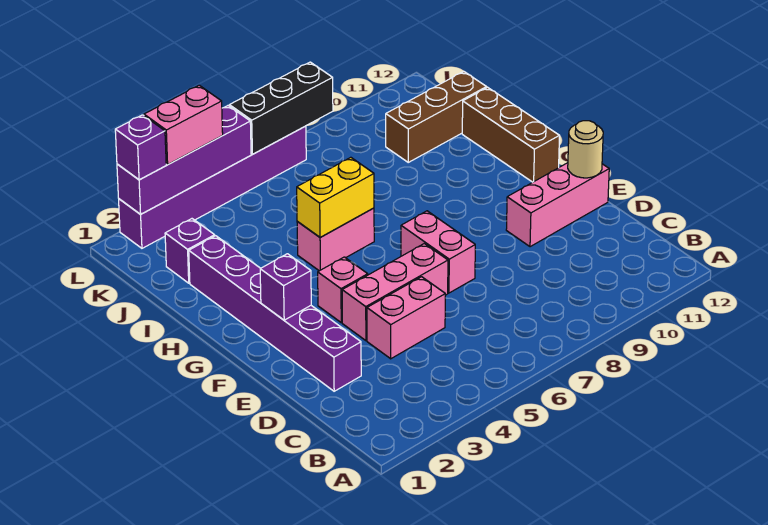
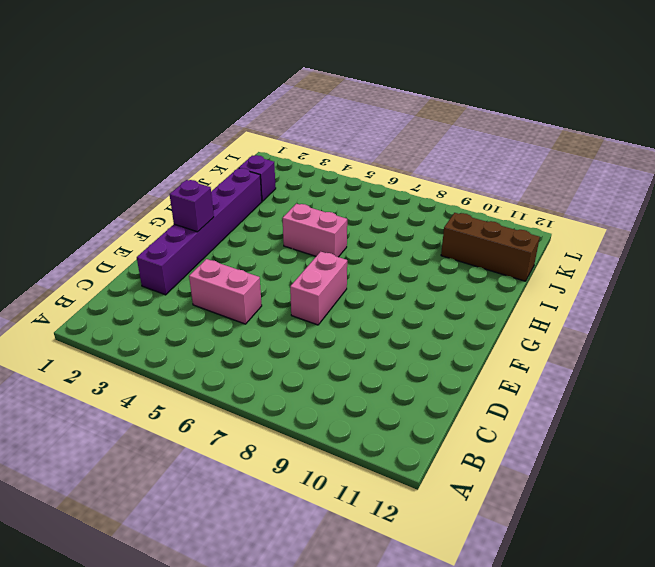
none -> pink brick E4:E6 level 1
none -> pink brick E10:E12 level 1
none -> pink brick F4 level 1

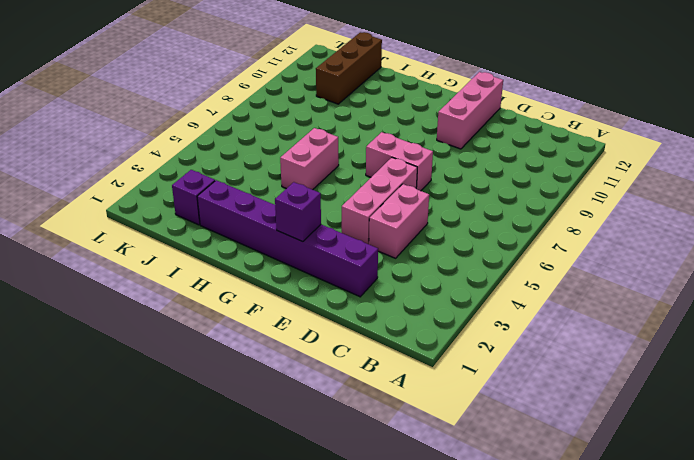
none -> pink brick F4 level 1
none -> brown brick G12:I12 level 1
none -> purple brick L2:L7 level 1

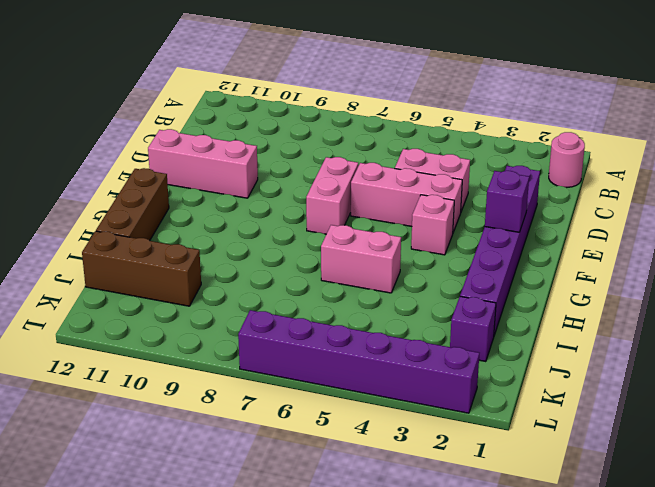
pink round brick B1 level 1 -> none
none -> tan round brick E12 level 2
none -> yellow brick H5:H6 level 2
none -> purple brick L2:L5 level 2

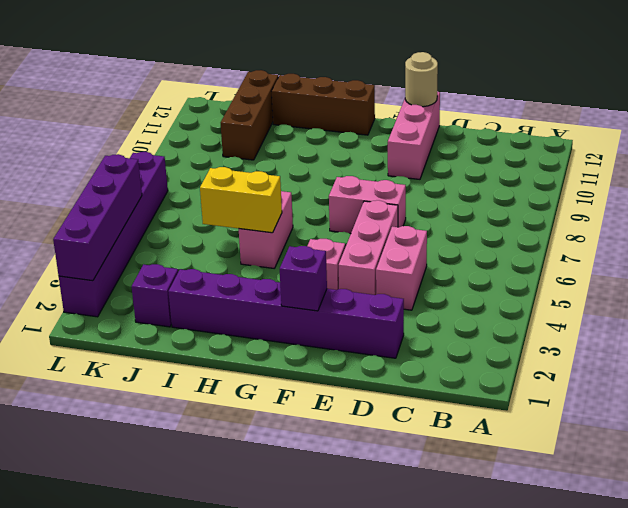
yellow brick H5:I5 level 2 -> yellow brick H5:H6 level 2
none -> black brick L6:L8 level 2
none -> purple brick L2 level 3
none -> pink brick L3:L4 level 3

